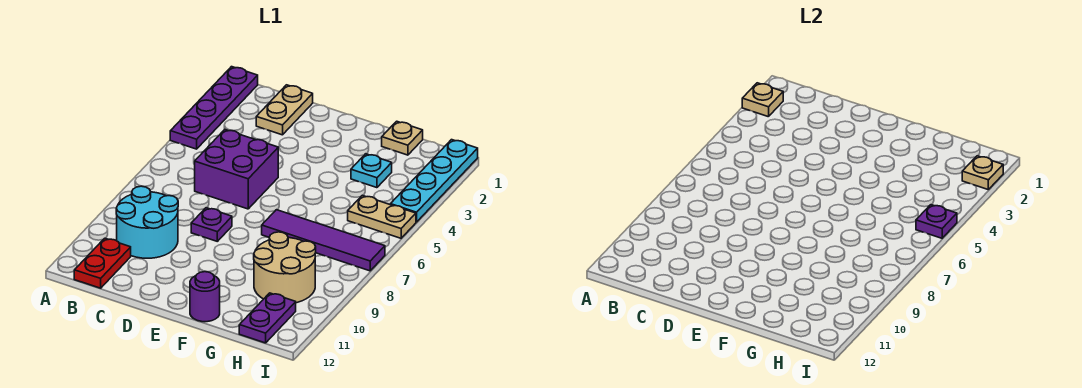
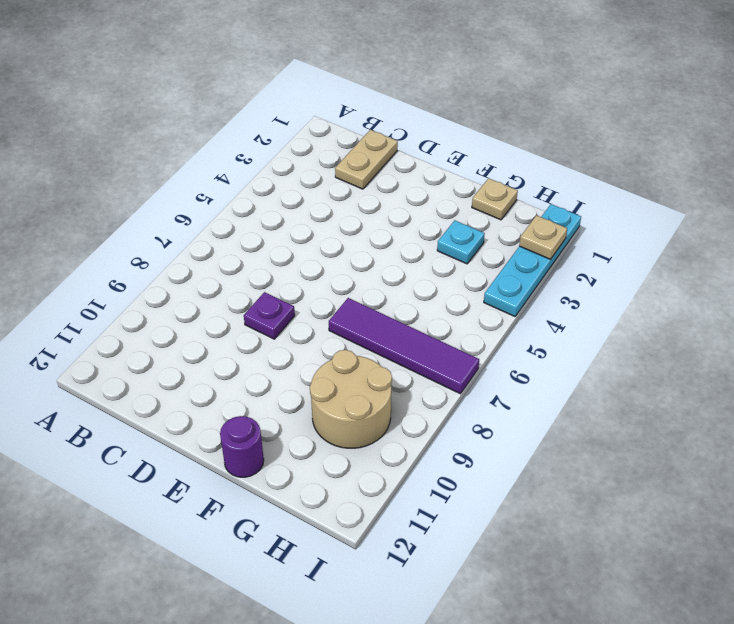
none -> purple plate A1:A4 level 1
none -> cyan round brick B9:C10 level 1
none -> red plate B11:B12 level 1

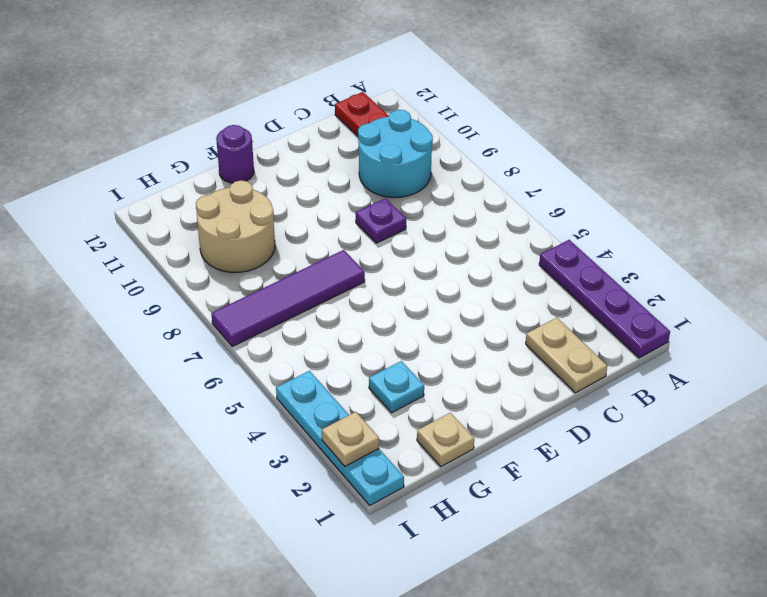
none -> purple brick C5:D6 level 1
none -> tan plate H5:I5 level 1
none -> purple plate H11:H12 level 1

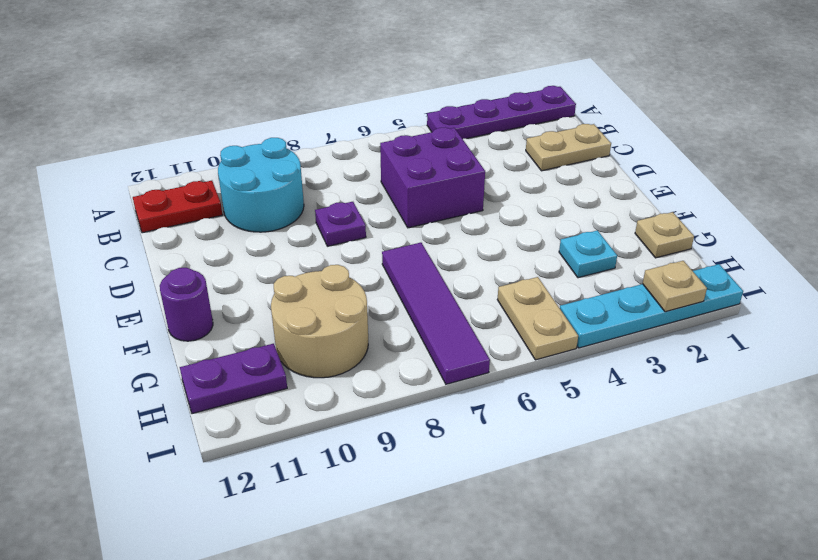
none -> tan plate A2 level 2
none -> purple plate I5 level 2

